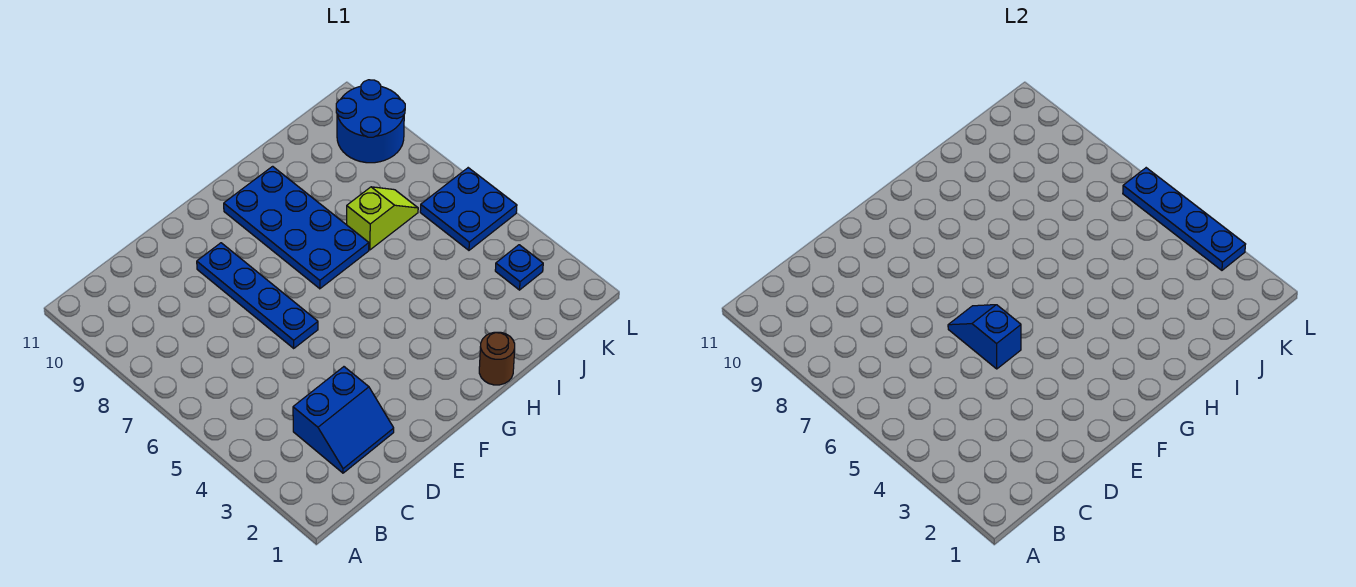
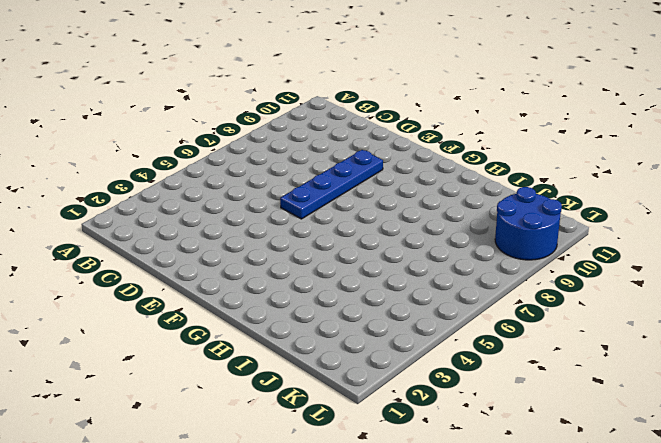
none -> blue slope C2:D3 level 1 top 3
none -> blue plate G7:H10 level 1

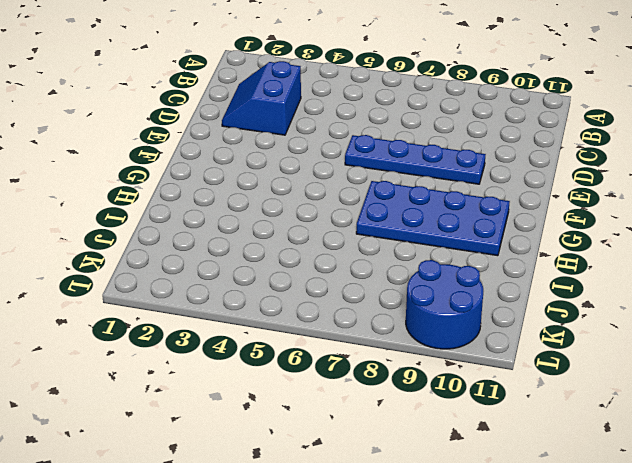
none -> brown round brick H1 level 1
none -> lime slope I7:J7 level 1 top I

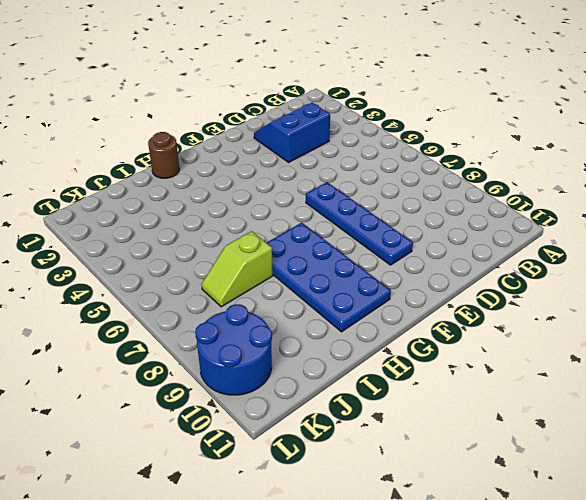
none -> blue plate K3 level 1
none -> blue plate K5:L6 level 1

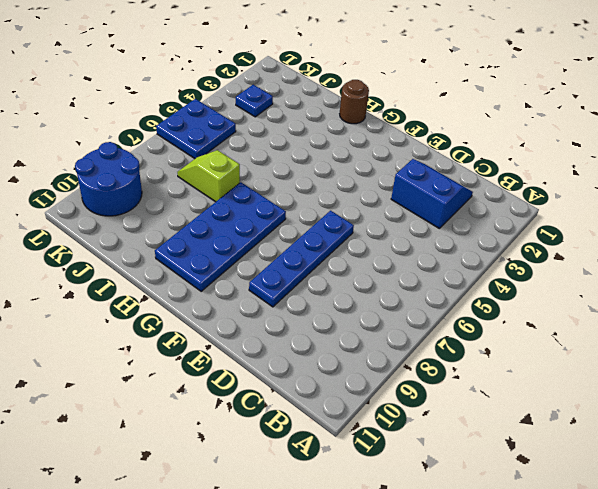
none -> blue slope E5:E6 level 2 top 5
none -> blue plate L3:L6 level 2

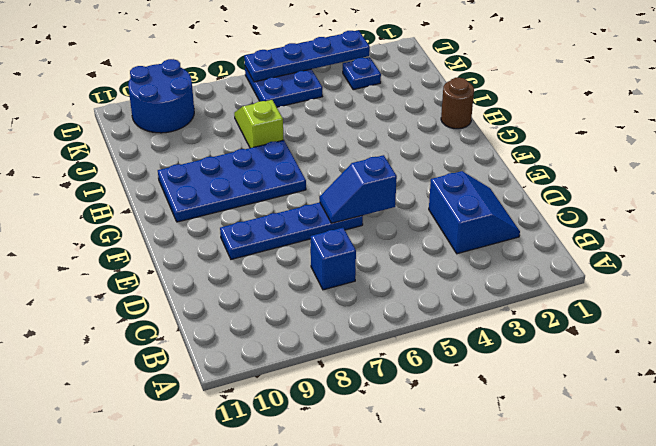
blue brick C7 level 1 -> none

